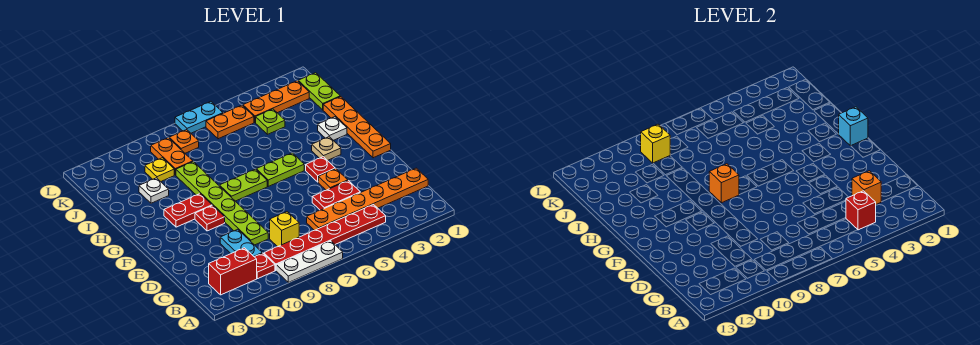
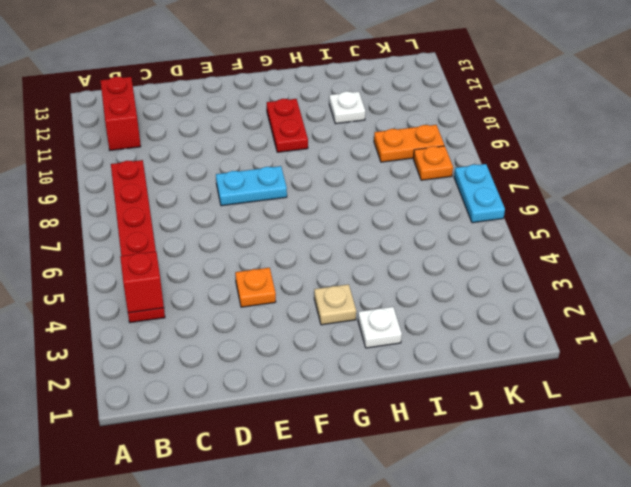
cyan plate E8:F8 level 1 -> cyan plate C10:D10 level 1
none -> white plate A7:A9 level 1
none -> red plate B10 level 1
none -> orange plate C1:C6 level 1
none -> yellow brick C8 level 1

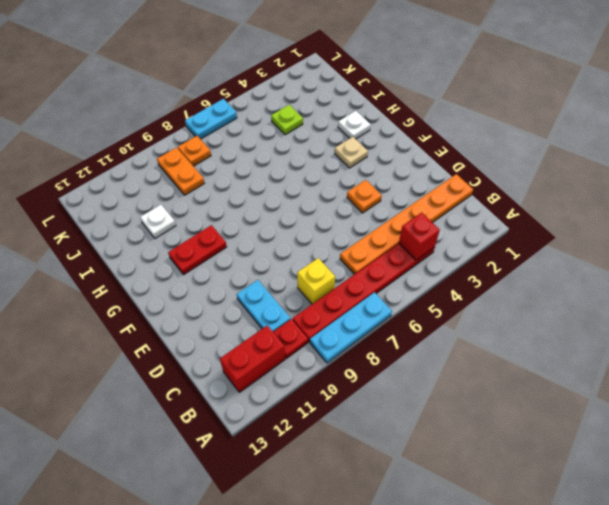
cyan plate A7:A9 level 1 -> white plate A7:A9 level 1
none -> red plate D4:D5 level 1
none -> lime plate D9:I9 level 1
none -> orange plate F1:I1 level 1
none -> red plate F4 level 1

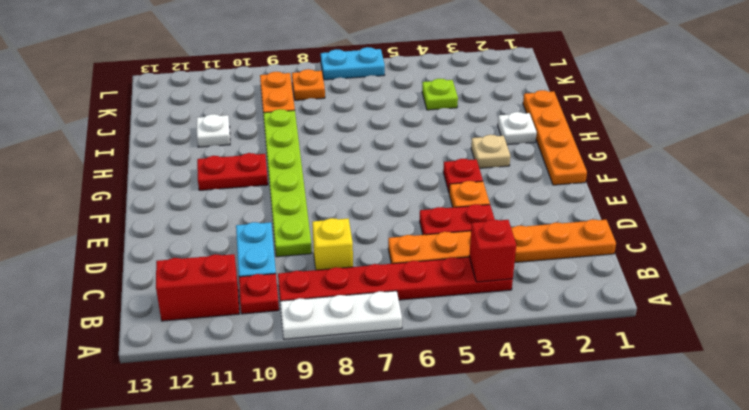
none -> red plate F10 level 1
none -> lime plate G5:G6 level 1
none -> lime plate G7:G8 level 1
none -> lime plate J1:K1 level 1

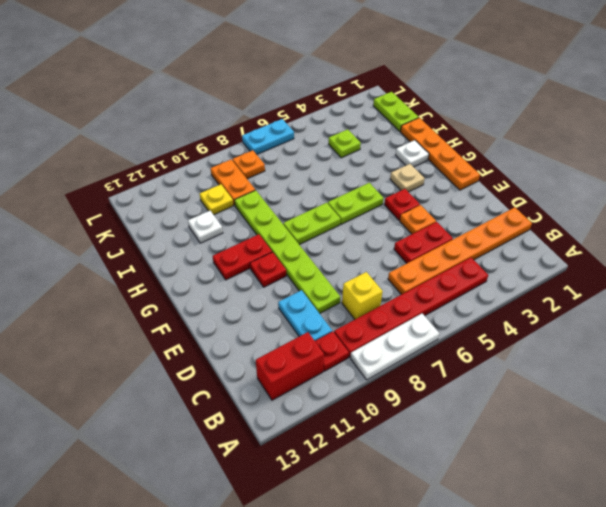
none -> orange plate K2:K4 level 1
none -> orange plate K5:K6 level 1
none -> red brick B4 level 2
none -> orange brick C3 level 2

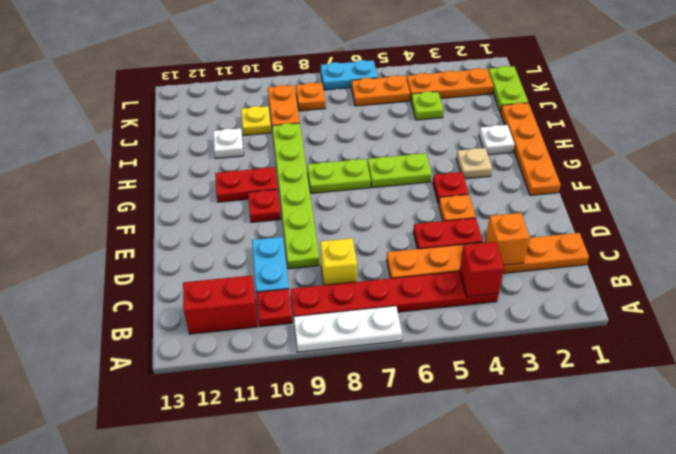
none -> cyan brick G1 level 2
none -> orange brick G8 level 2
none -> yellow brick K9 level 2

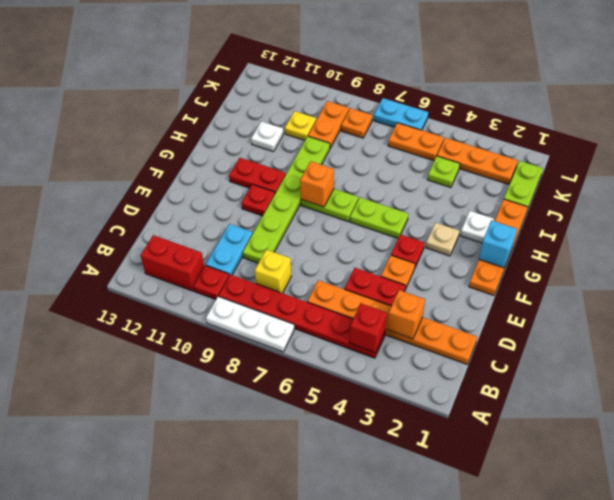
none -> yellow brick K9 level 2

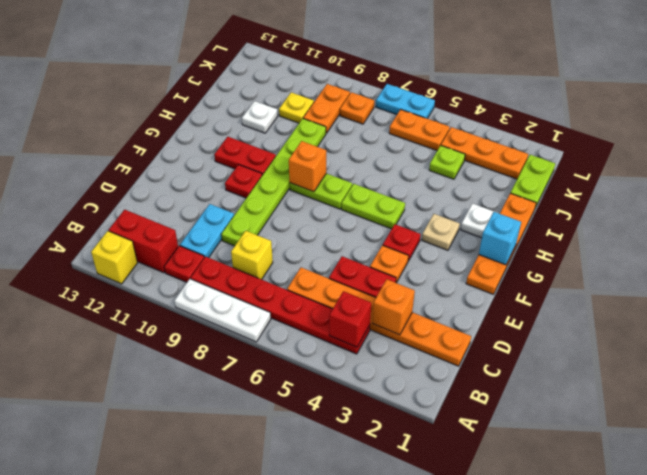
yellow brick A12 level 1 -> yellow brick K9 level 2

